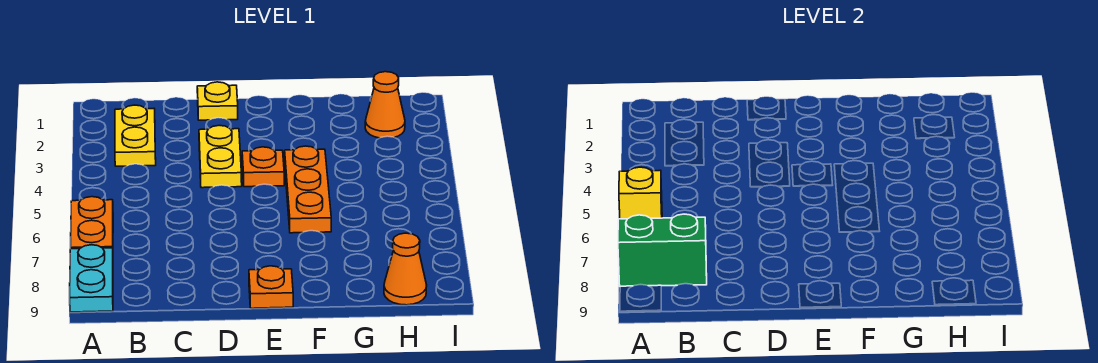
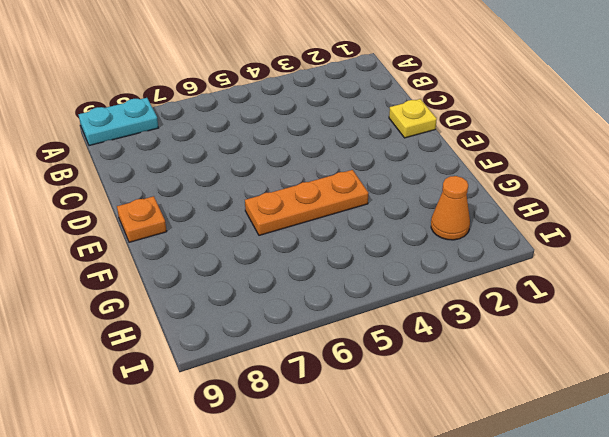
none -> orange plate A6:A7 level 1
none -> yellow plate B2:B3 level 1
none -> yellow plate D3:D4 level 1

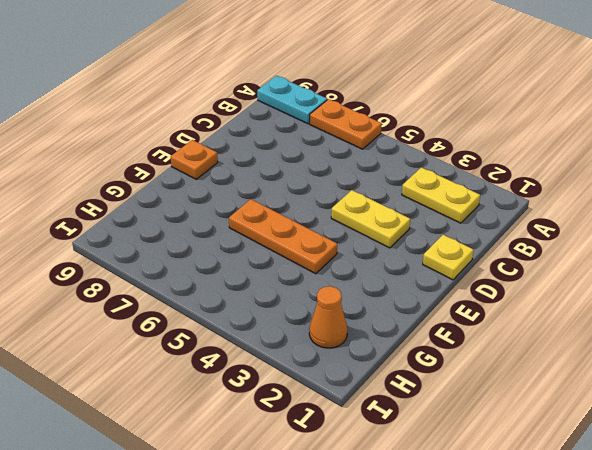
none -> orange plate E4 level 1
none -> orange cone H9 level 1
none -> yellow brick A6 level 2

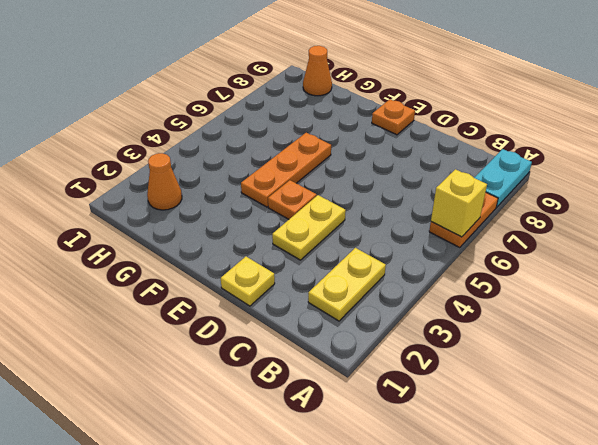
none -> green brick A8:B8 level 2

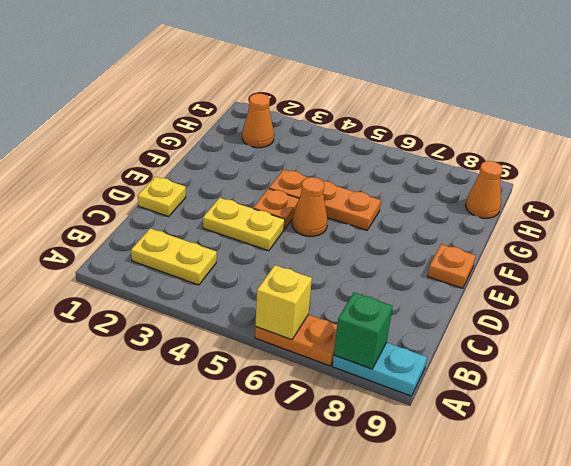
green brick A8 level 2 -> green brick A8:B8 level 2
orange cone E5 level 1 -> none

